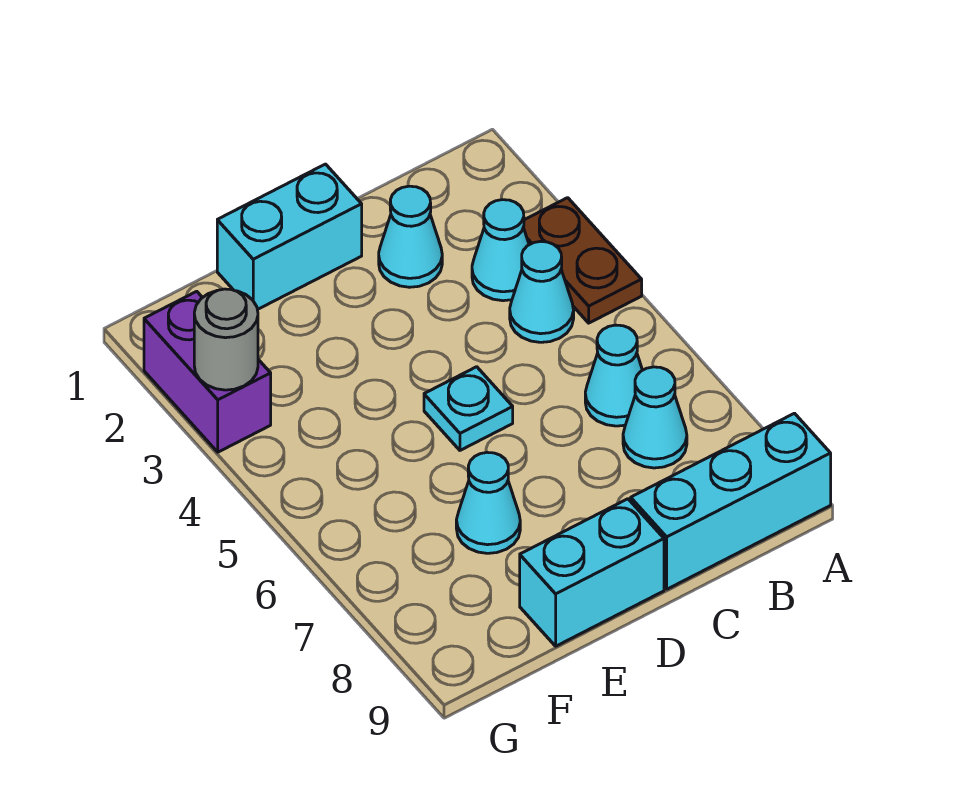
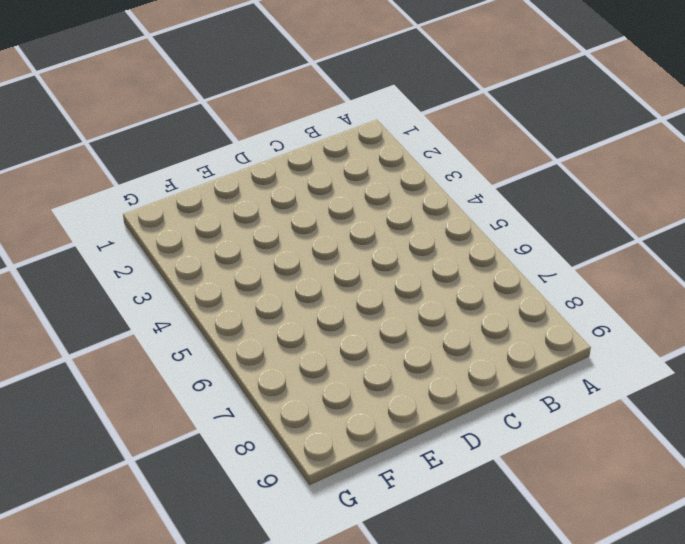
none -> brown plate A3:A4 level 1
none -> cyan brick A9:C9 level 1
none -> cyan cone B3 level 1

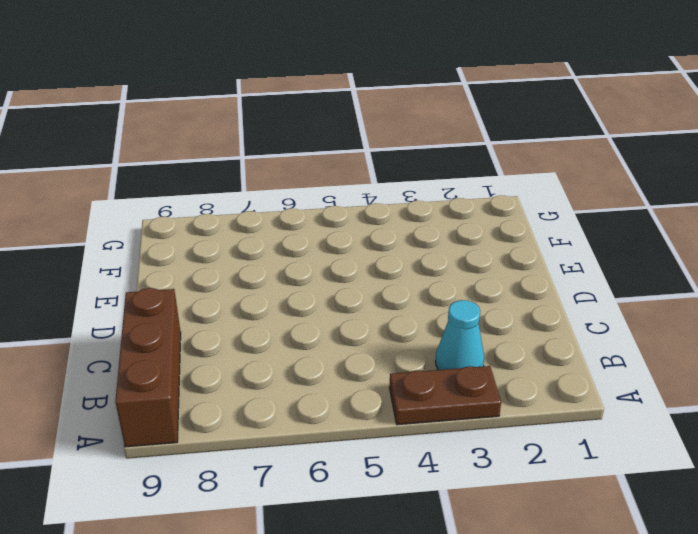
brown brick A9:C9 level 1 -> cyan brick A9:C9 level 1
none -> cyan cone B4 level 1
none -> cyan cone B6 level 1
none -> cyan cone B7 level 1

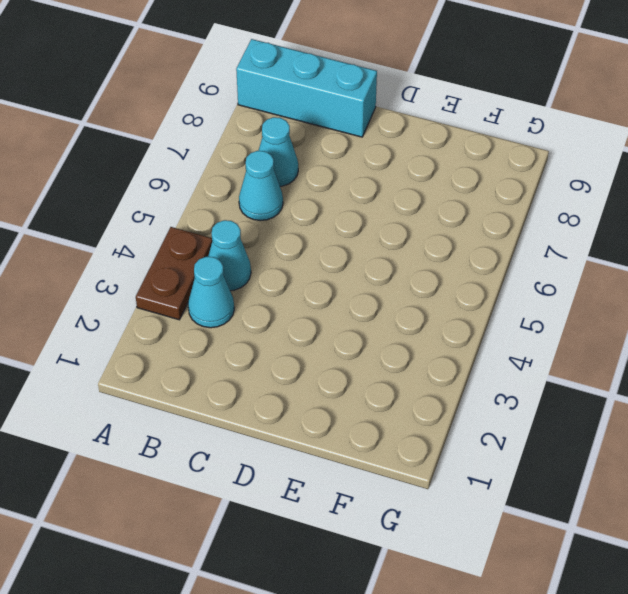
none -> cyan cone C2 level 1
none -> cyan brick D1:E1 level 1
none -> cyan plate D5 level 1

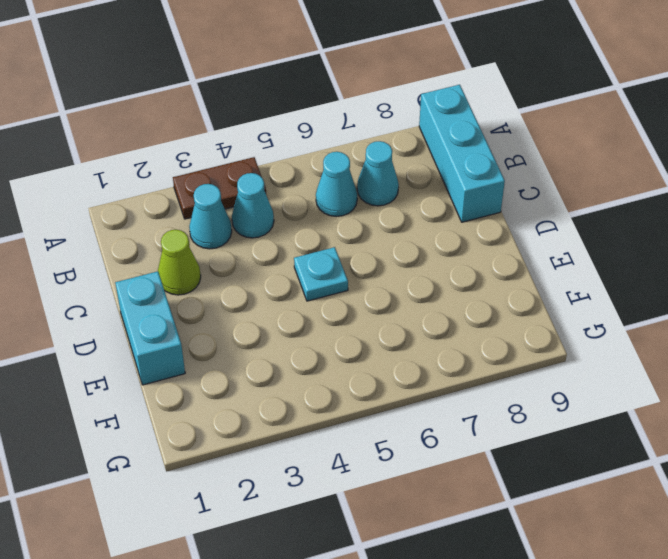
lime cone C2 level 1 -> cyan cone C2 level 1
none -> cyan brick D9:E9 level 1
none -> cyan cone E7 level 1
none -> purple brick G2:G3 level 1

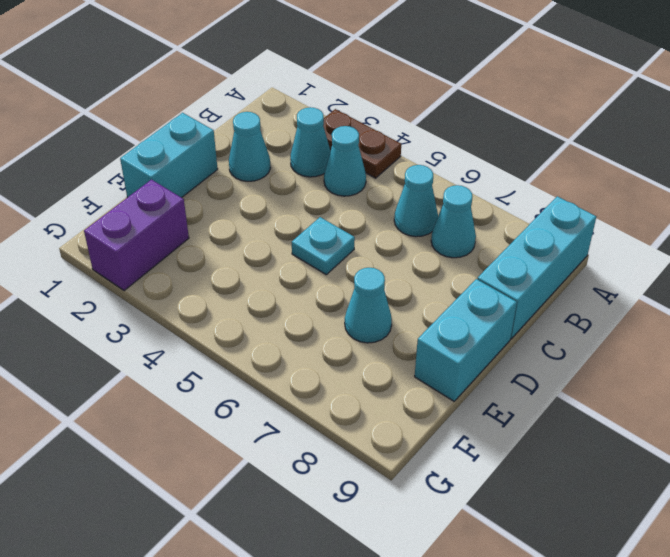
purple brick F2:G2 level 1 -> purple brick G2:G3 level 1
none -> grey round brick G3 level 2

